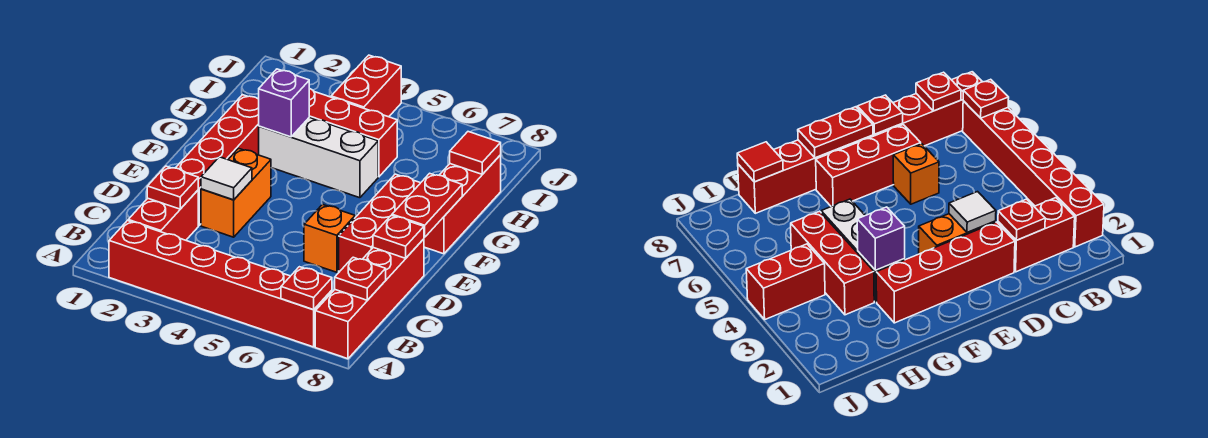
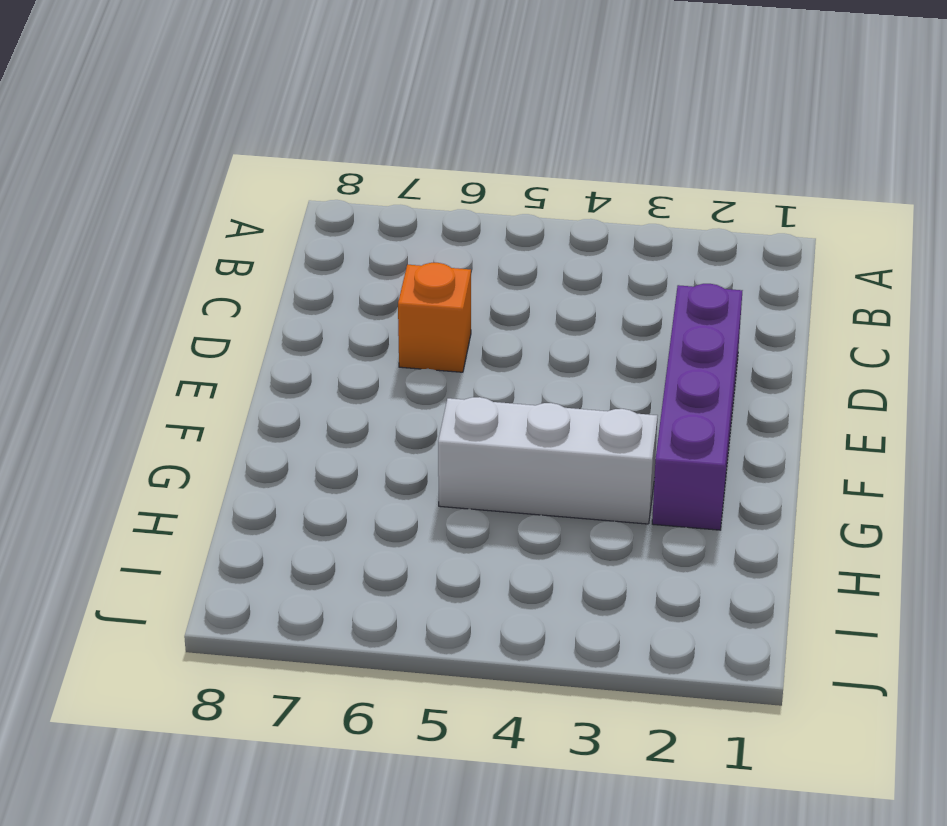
purple brick D2:G2 level 1 -> red brick D2:G2 level 1
none -> red brick A2:A7 level 1
none -> red brick A8:D8 level 1
none -> red brick B2:C2 level 1

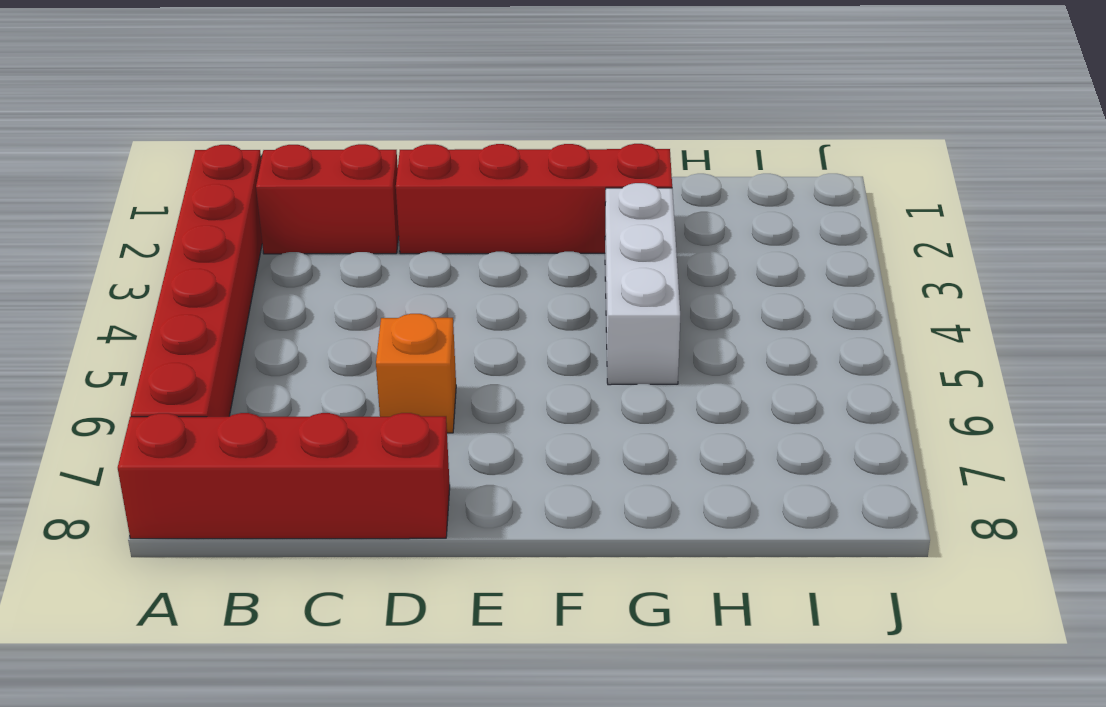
none -> orange brick D3:E3 level 1
none -> red brick D7:F7 level 1
none -> red brick F8:H8 level 1

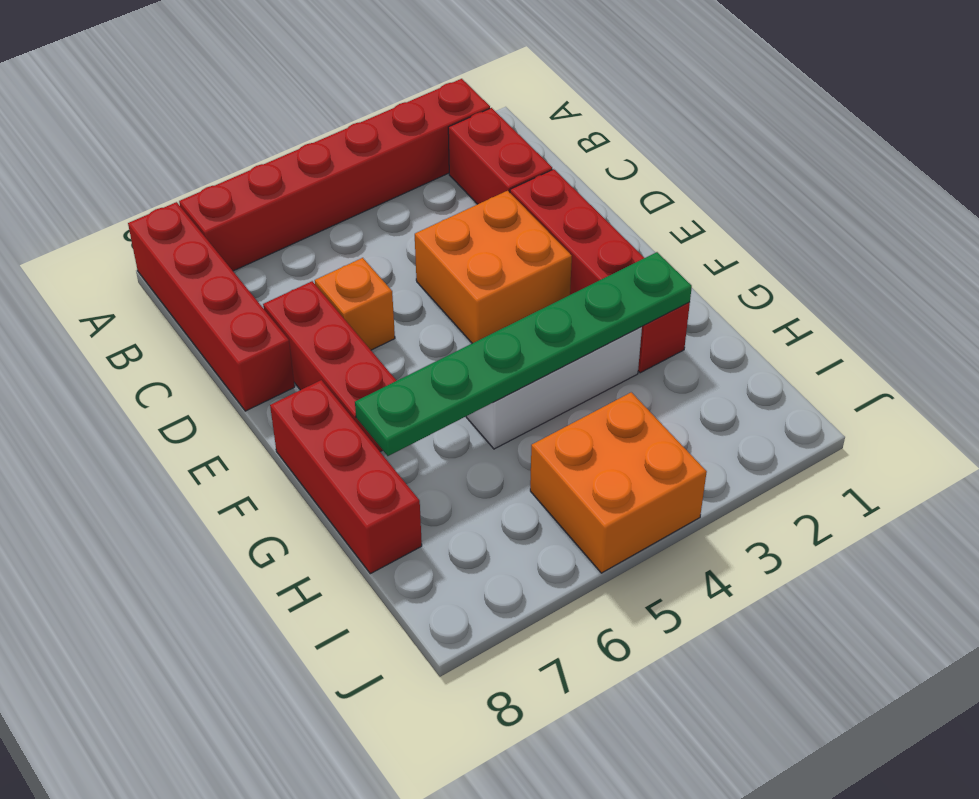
orange brick D3:E4 level 1 -> orange brick D3:E3 level 1
green plate G2:G7 level 2 -> purple brick G3 level 2
orange brick I4:J5 level 1 -> red brick I4:J4 level 1
none -> red brick H3:H5 level 1
none -> red plate A7 level 2
none -> red plate B8 level 2

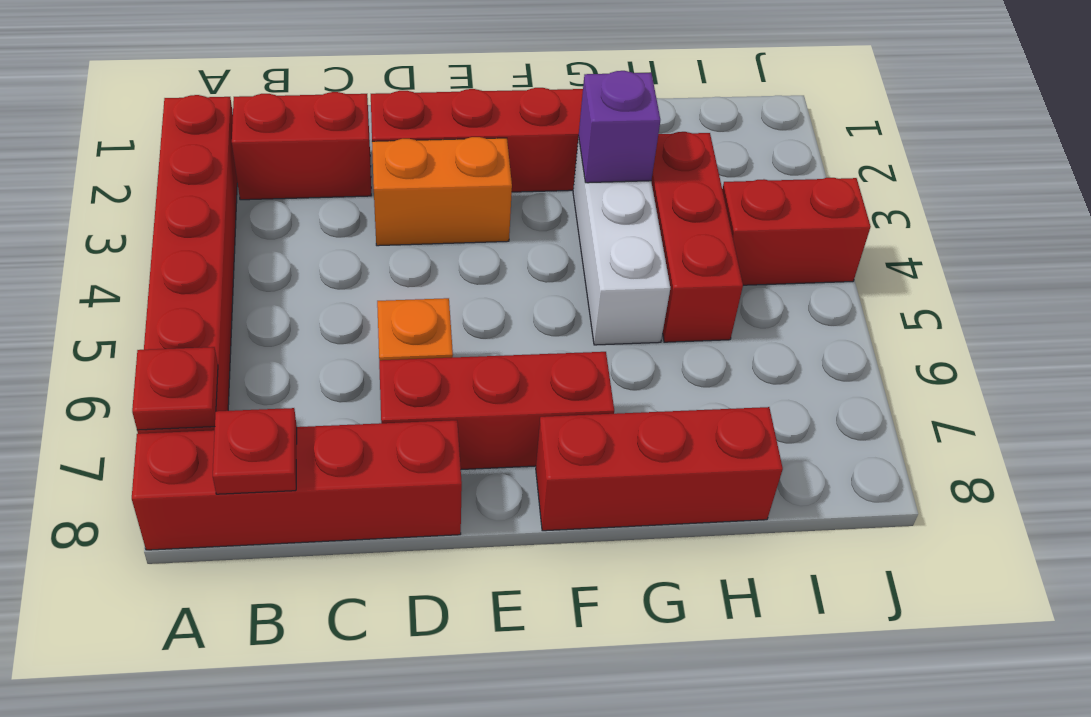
none -> red plate C2 level 2
none -> white tile D3 level 2
none -> red plate D8 level 2

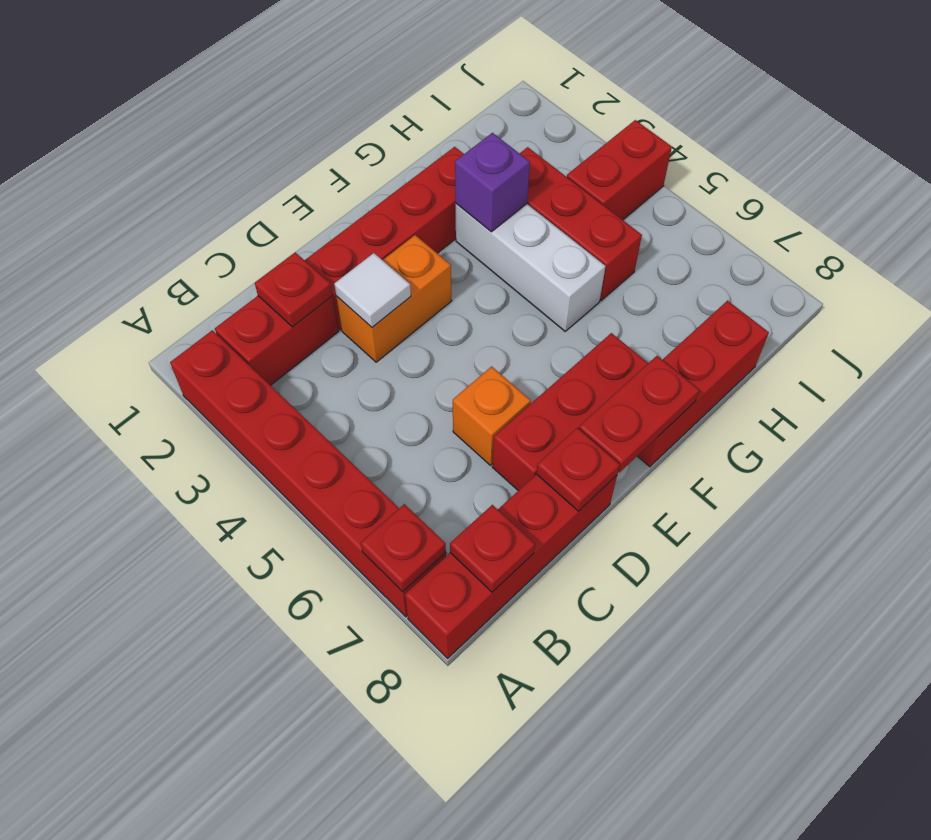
none -> red tile H8 level 2

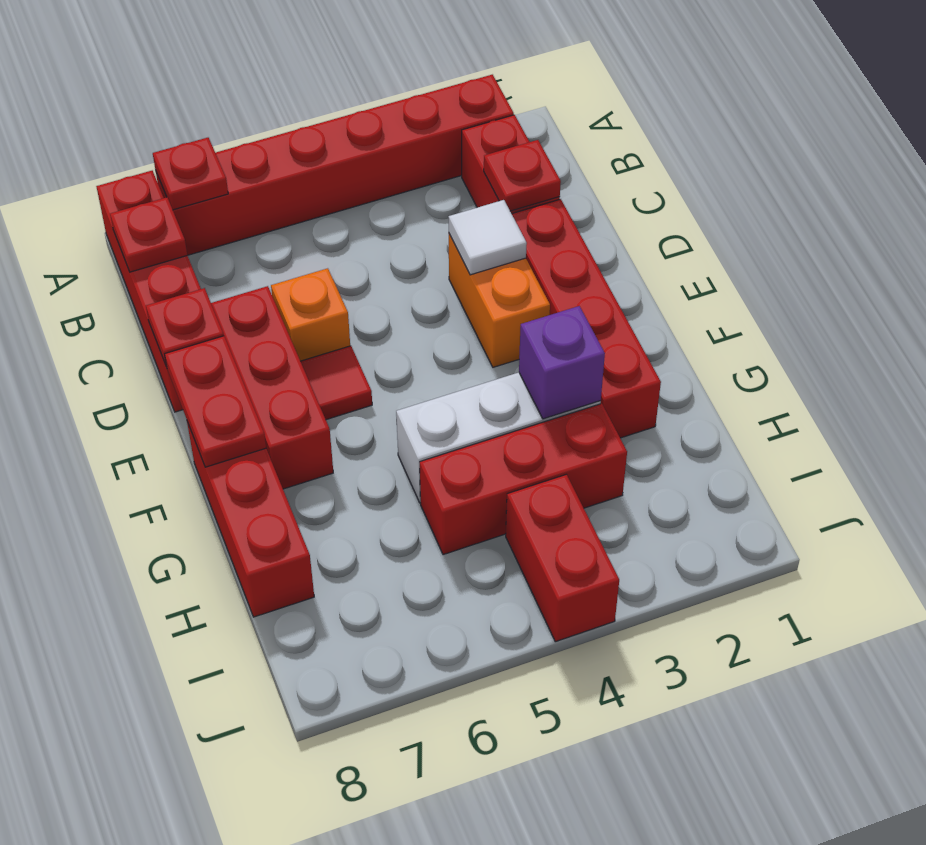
red tile E6 level 1 -> red tile H8 level 2

